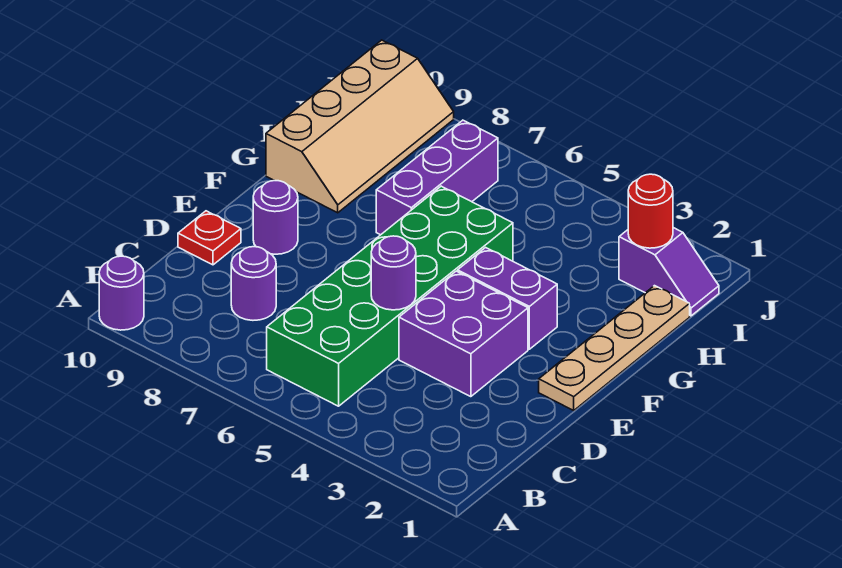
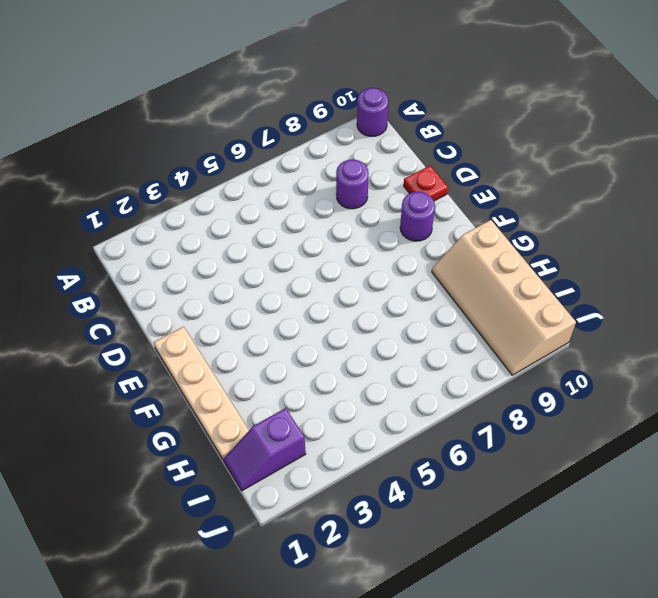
none -> green brick B5:G6 level 1
none -> purple brick D3:E4 level 1
none -> purple brick F3:F4 level 1

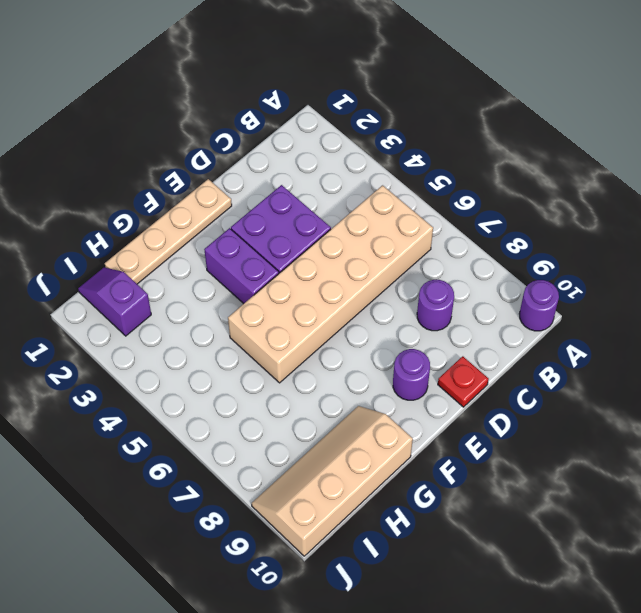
tan brick B5:G6 level 1 -> green brick B5:G6 level 1
none -> purple brick G7:I7 level 1
none -> purple round brick D5 level 2
none -> red round brick I2 level 2

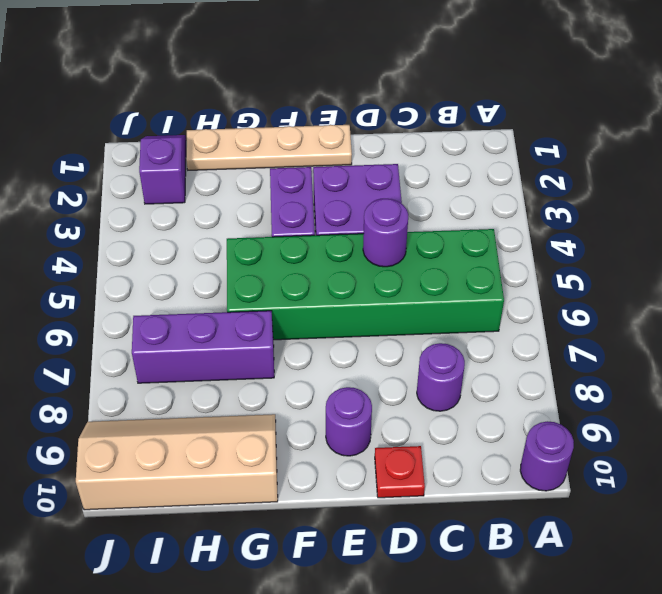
none -> red round brick I2 level 2

